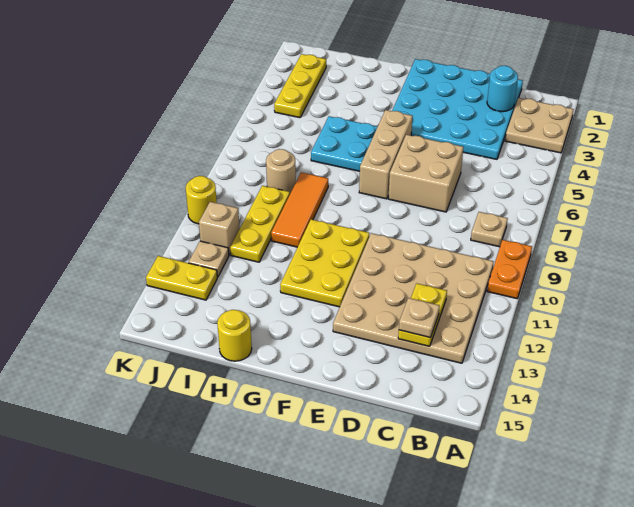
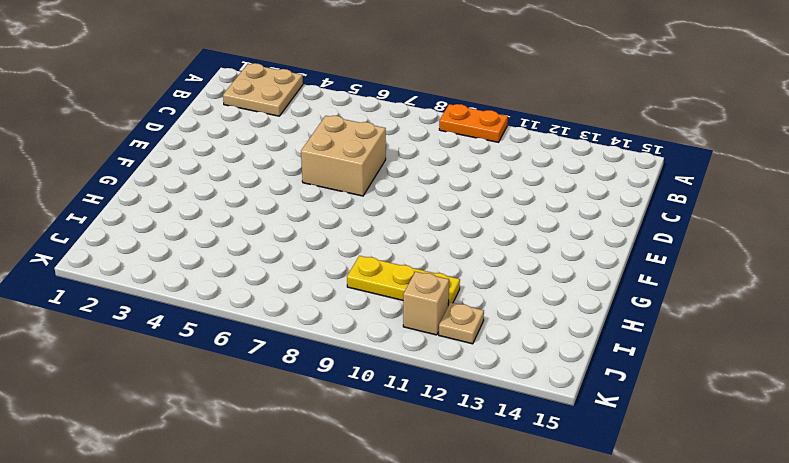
none -> tan plate B8 level 1
none -> tan plate B10:E13 level 1
none -> cyan plate C1:F4 level 1

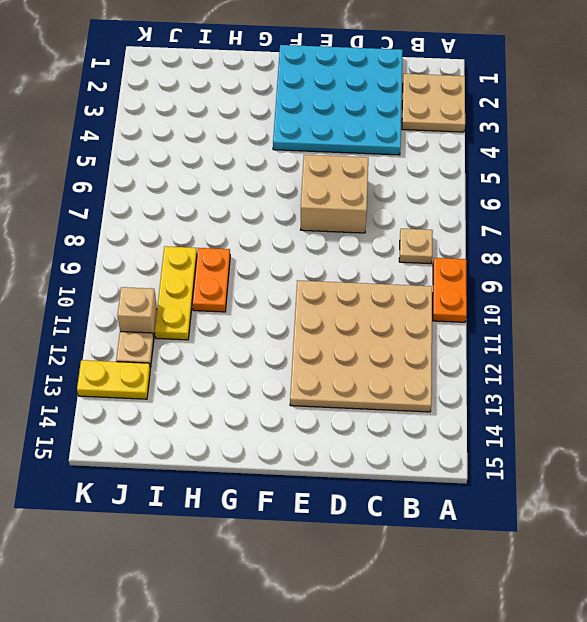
orange plate H9:H10 level 1 -> orange tile H8:H10 level 1
none -> tan brick F5:F7 level 1
none -> yellow plate F10:G12 level 1
none -> cyan plate G5:H6 level 1

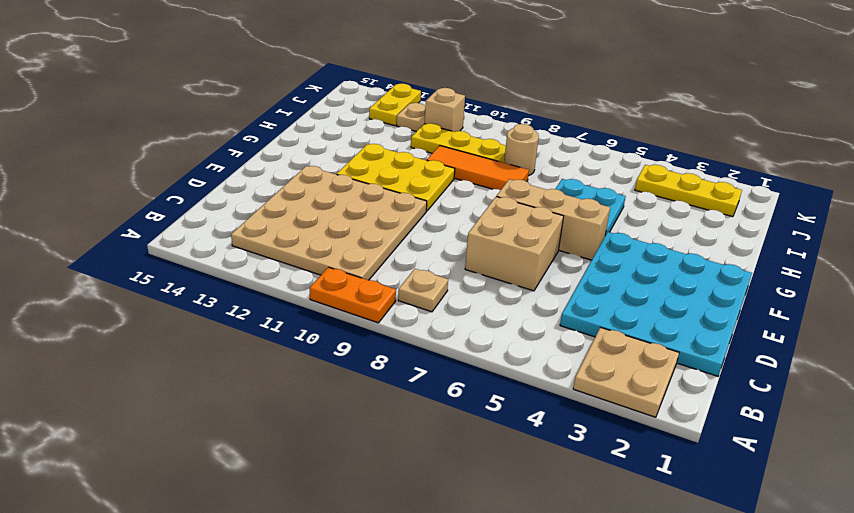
none -> yellow round brick H15 level 1
none -> yellow round brick K10 level 1
none -> cyan round brick C2 level 2

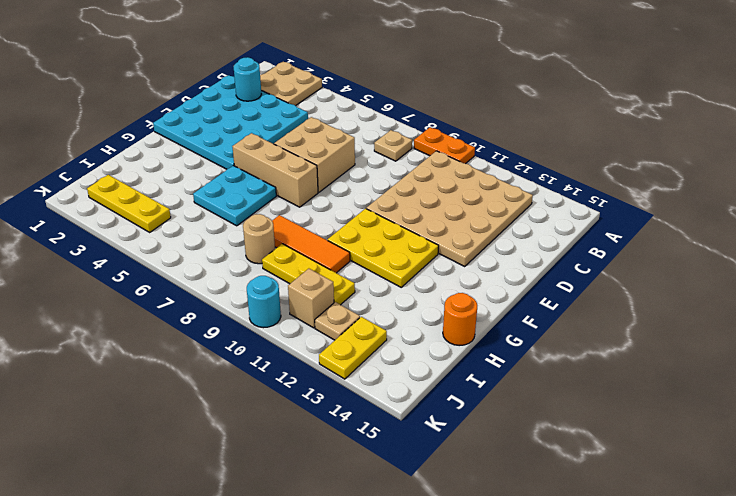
orange round brick H15 level 1 -> yellow round brick H15 level 1
cyan round brick K10 level 1 -> yellow round brick K10 level 1
none -> yellow plate C12:C13 level 2
none -> tan plate C13 level 3

